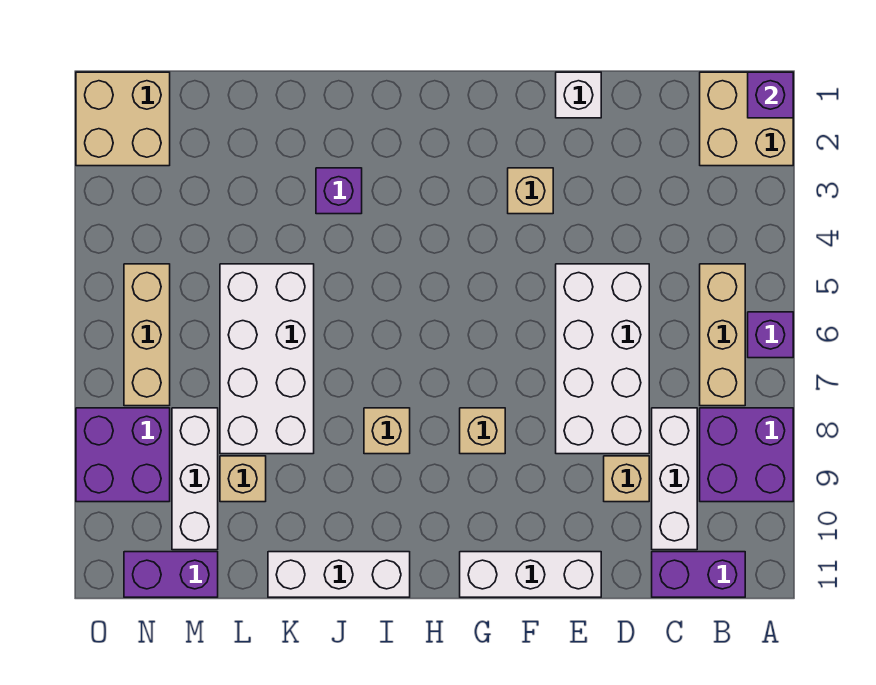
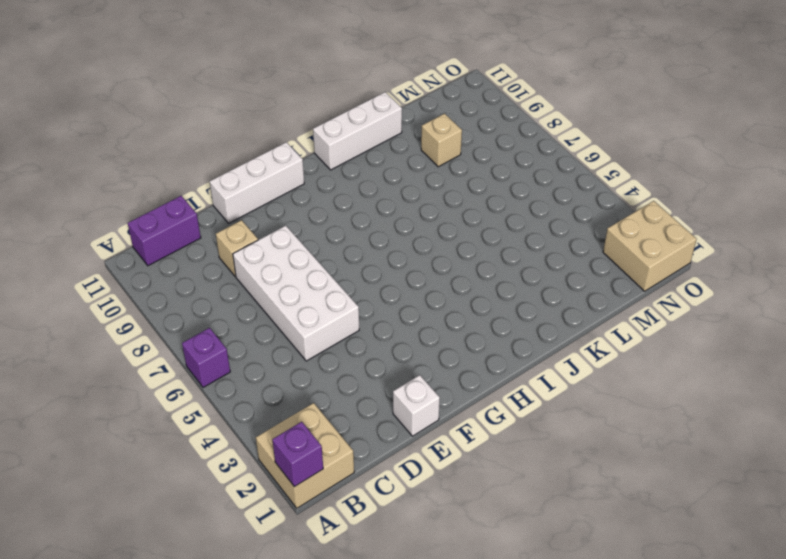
none -> purple brick A8:B9 level 1
none -> tan brick B5:B7 level 1
none -> white brick C8:C10 level 1

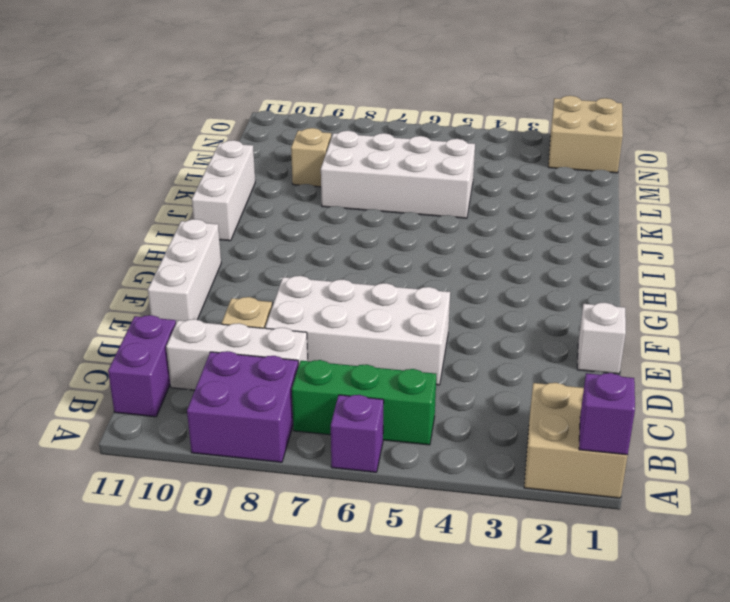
green brick B5:B7 level 1 -> tan brick B5:B7 level 1
none -> tan brick F3 level 1
none -> tan brick G8 level 1
none -> tan brick I8 level 1

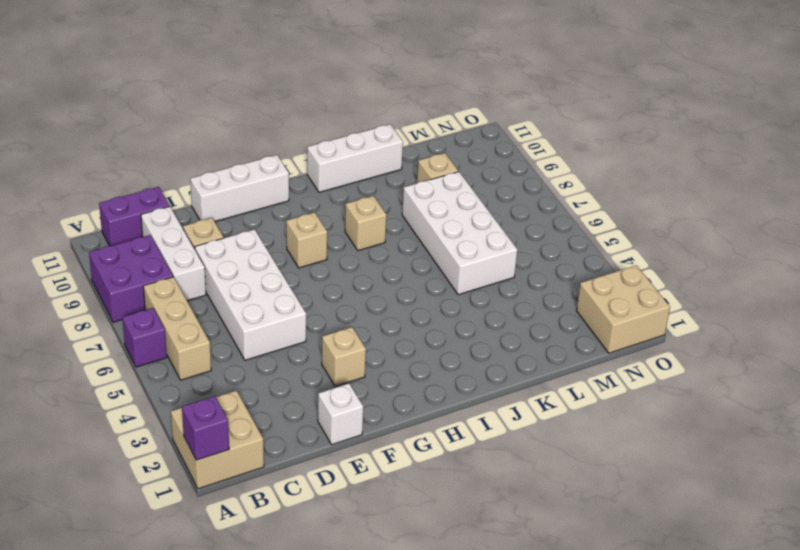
none -> purple brick J3 level 1
none -> white brick M8:M10 level 1
none -> purple brick M11:N11 level 1

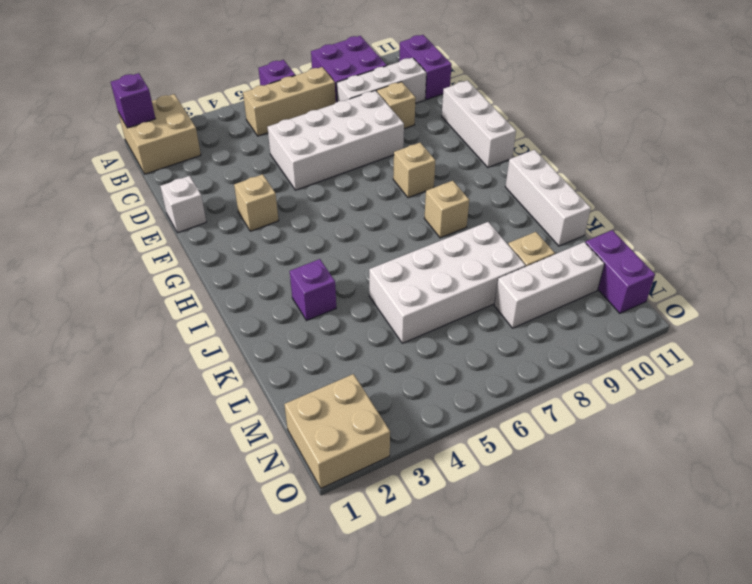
none -> tan brick N5:N7 level 1
none -> purple brick N8:O9 level 1

